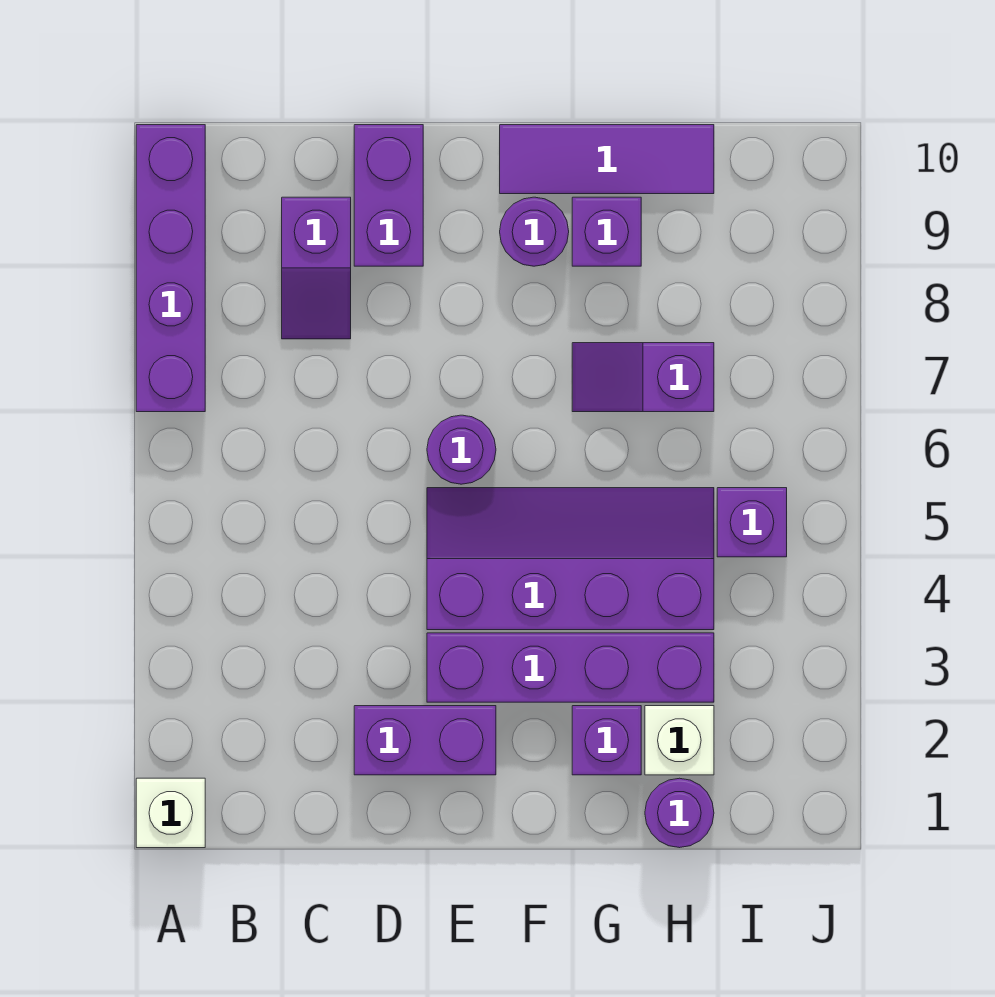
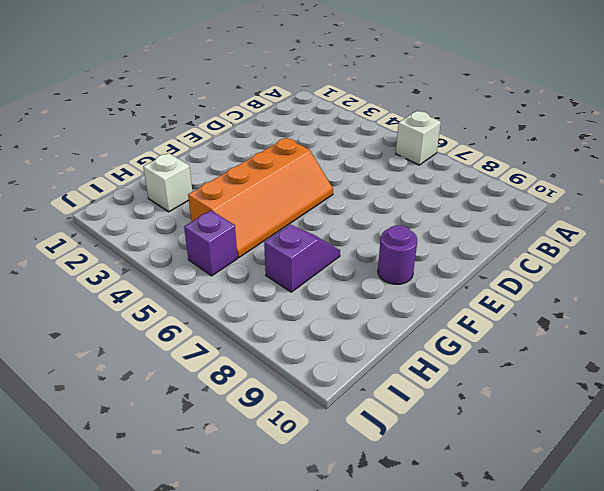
white brick A6 level 1 -> white brick A1 level 1
orange slope E4:H5 level 1 top 4 -> purple slope E4:H5 level 1 top 4
none -> purple brick A7:A10 level 1
none -> purple slope C8:C9 level 1 top 9
none -> purple brick D2:E2 level 1

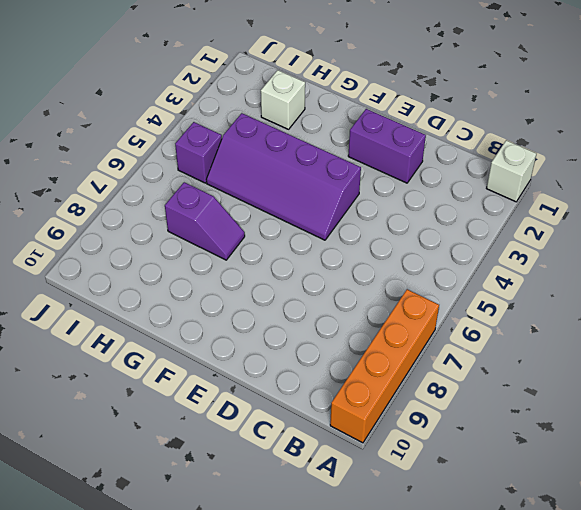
orange brick A7:A10 level 1 -> purple brick A7:A10 level 1
none -> purple slope C8:C9 level 1 top 9
none -> purple brick D9:D10 level 1
none -> purple brick E3:H3 level 1

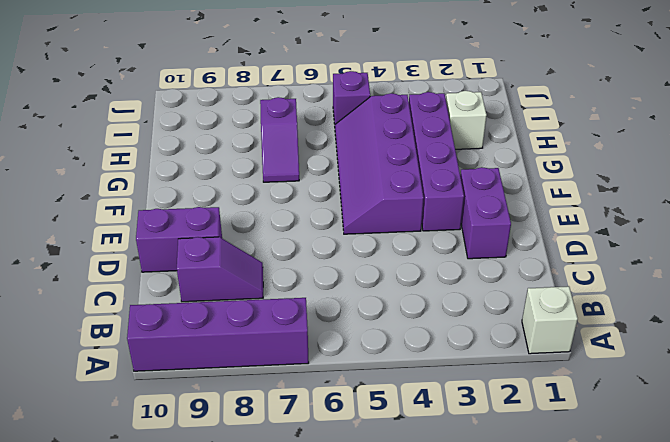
none -> purple round brick E6 level 1
none -> purple round brick F9 level 1
none -> purple tile F10:H10 level 1

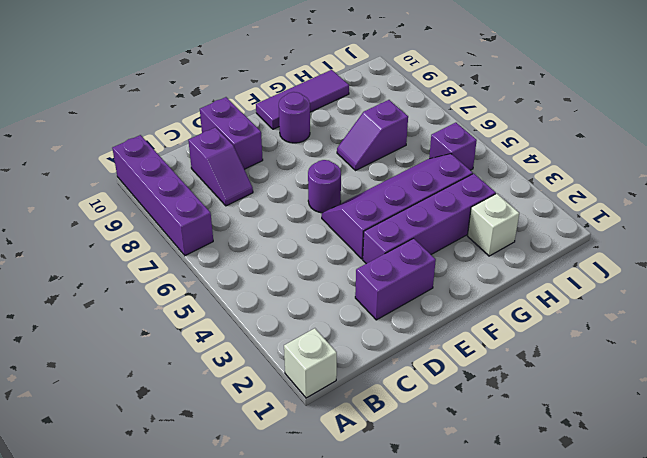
none -> purple brick G2 level 1
none -> purple brick G9 level 1
none -> purple round brick H1 level 1

